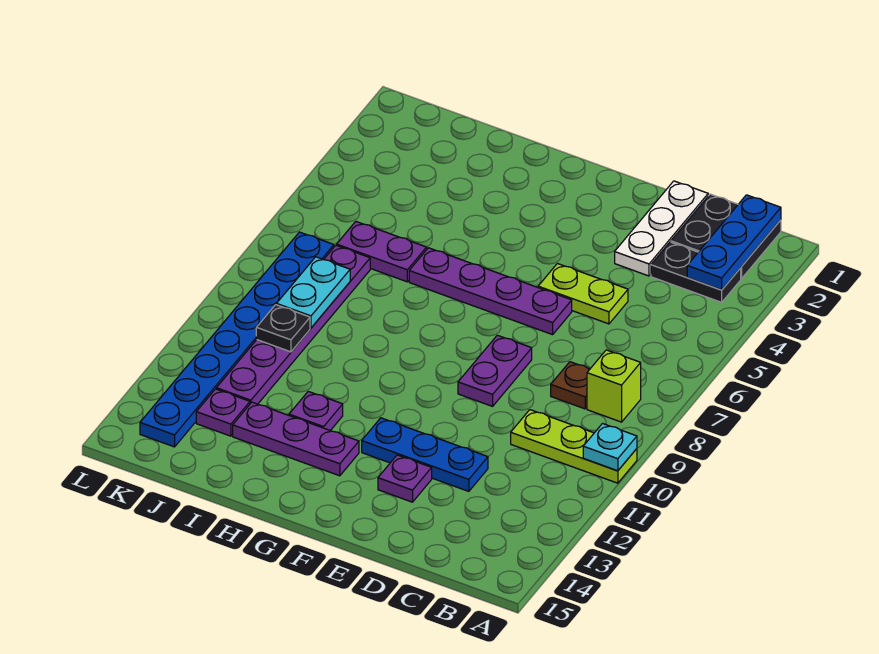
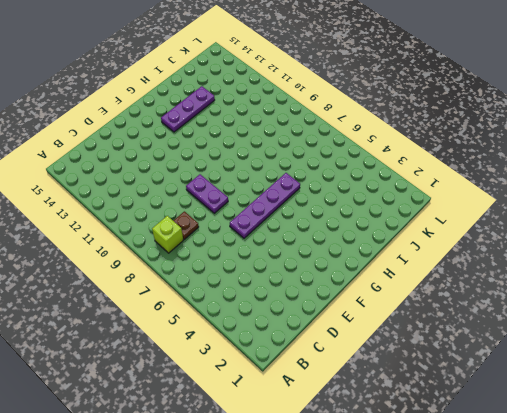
none -> lime plate A10:C10 level 1
none -> black plate B1:C2 level 1
none -> black plate B3:C3 level 1

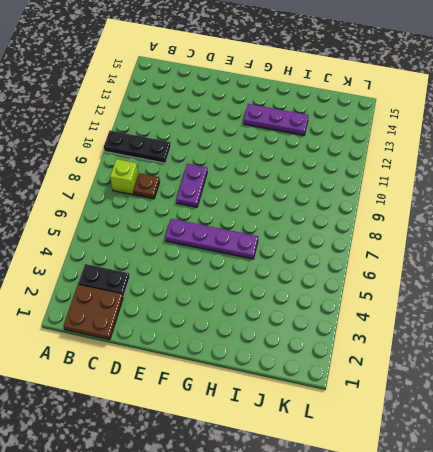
black plate A10:C10 level 1 -> lime plate A10:C10 level 1
brown plate B1:C2 level 1 -> black plate B1:C2 level 1
none -> white plate D1:D3 level 1
none -> lime plate D5:E5 level 1
none -> blue plate D12:F12 level 1

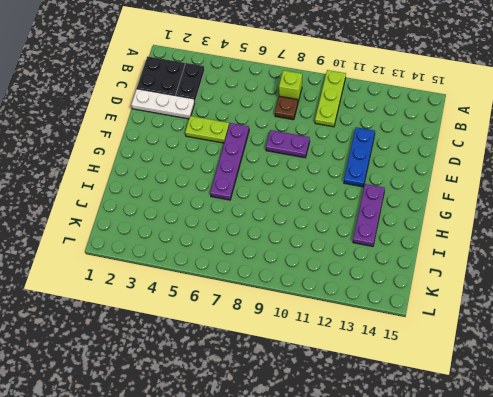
lime plate E4:E5 level 1 -> lime plate D5:E5 level 1
none -> purple plate E13 level 1
none -> purple plate H12 level 1
none -> purple plate I6:J6 level 1

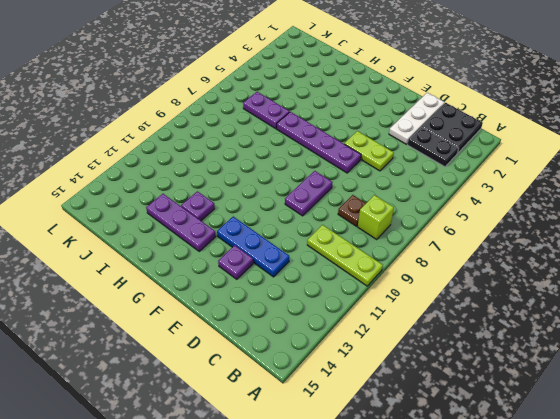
none -> purple plate J7:J12 level 1
none -> purple plate J13 level 1
none -> blue plate K7:K14 level 1

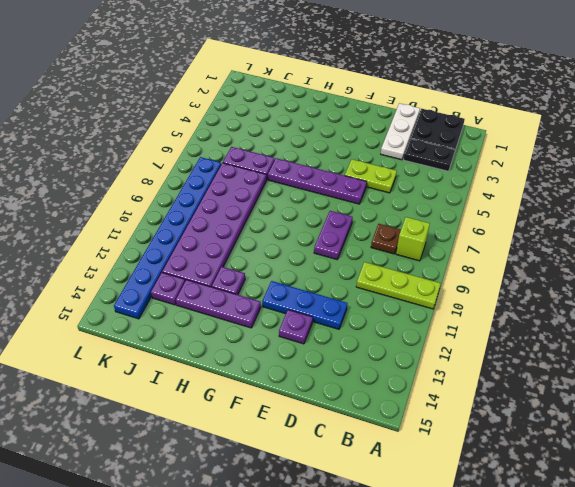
purple plate I7:J12 level 1 -> purple plate J7:J12 level 1
none -> cyan plate A10 level 2
none -> blue plate B1:B3 level 2
none -> cyan plate J8:J9 level 2

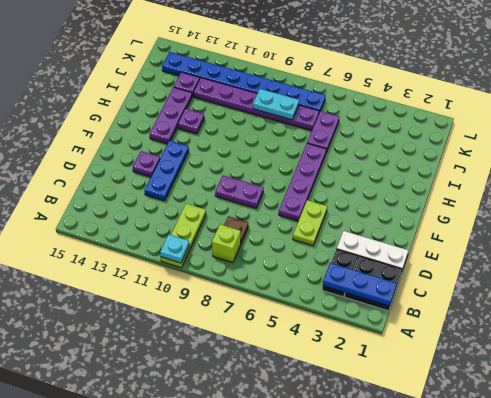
none -> black plate J10 level 2

